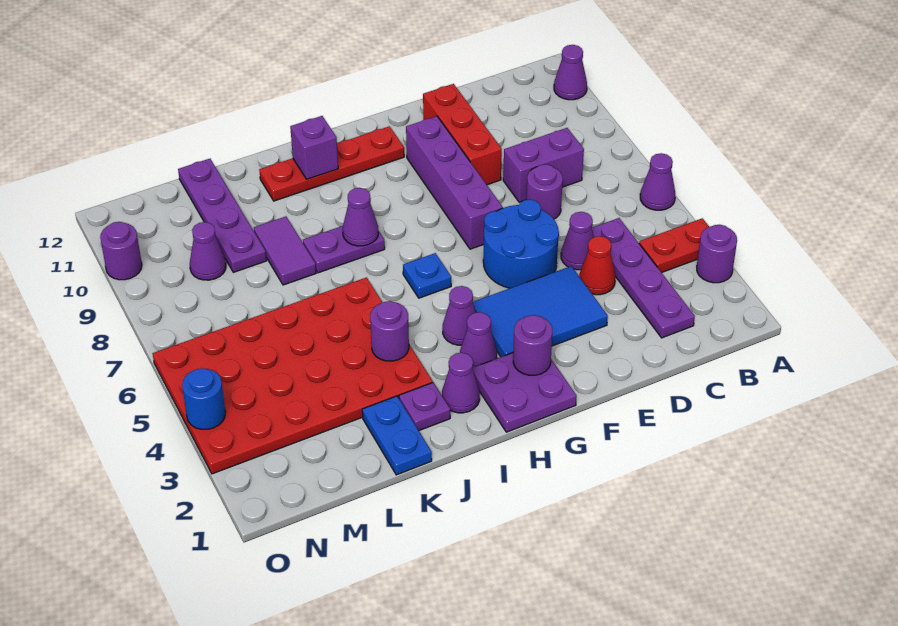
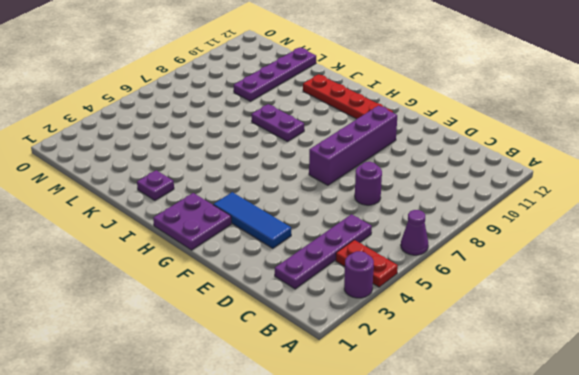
blue tile E3:G3 level 1 -> blue tile E3:G4 level 1
none -> purple cone A11 level 1
none -> purple brick C8:D8 level 1
none -> red cone D4 level 1
none -> purple cone D5 level 1

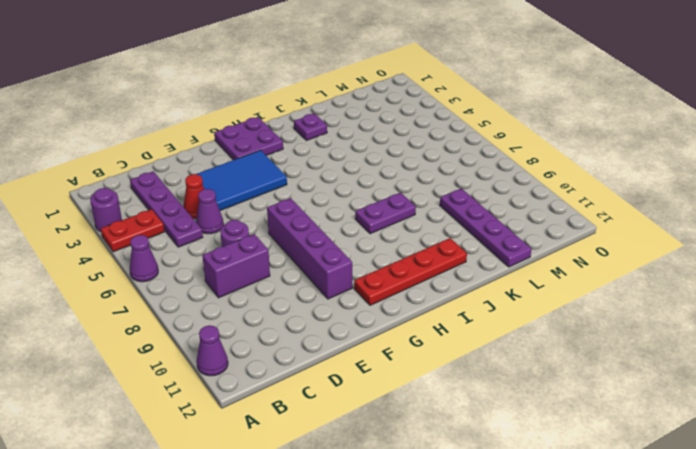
none -> blue round brick E5:F6 level 1
none -> red brick E9:E11 level 1
none -> purple cone H3 level 1
none -> purple cone H4 level 1

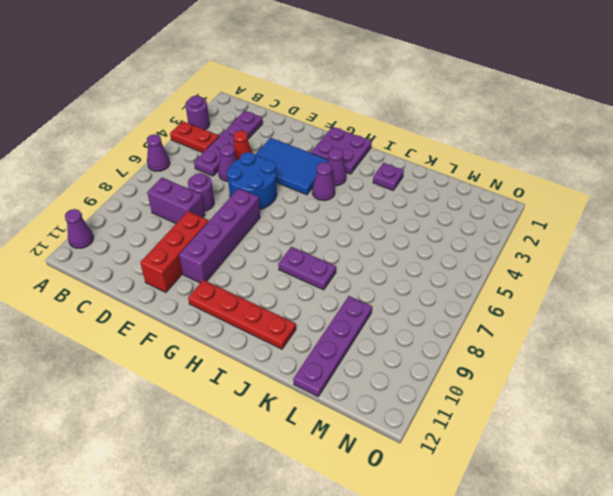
none -> blue plate H6 level 1
none -> purple cone I2 level 1
none -> red plate J3:O6 level 1
none -> blue plate K1:K2 level 1

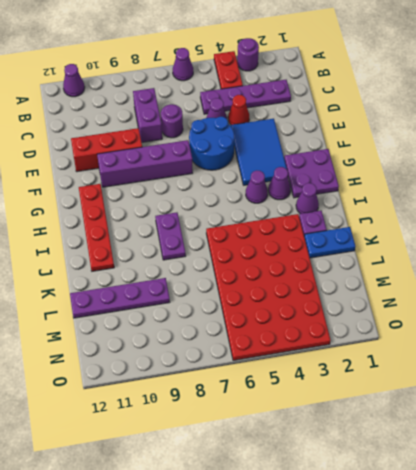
none -> blue plate H6 level 1
none -> purple tile K8:K9 level 1
none -> purple cone M9 level 1
none -> purple round brick O10 level 1

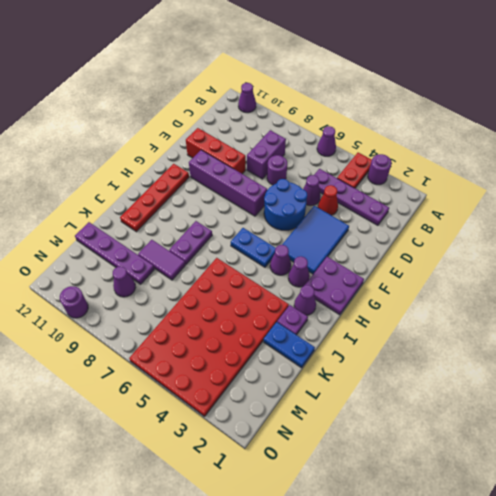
blue plate H5:H6 level 1 -> blue plate H6 level 1
none -> purple round brick G2 level 2
none -> purple cone I8 level 2
none -> purple brick I11 level 2
none -> purple round brick J4 level 2

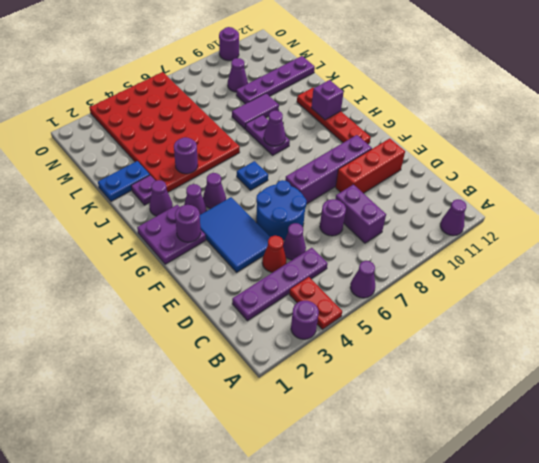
none -> blue round brick O4 level 2

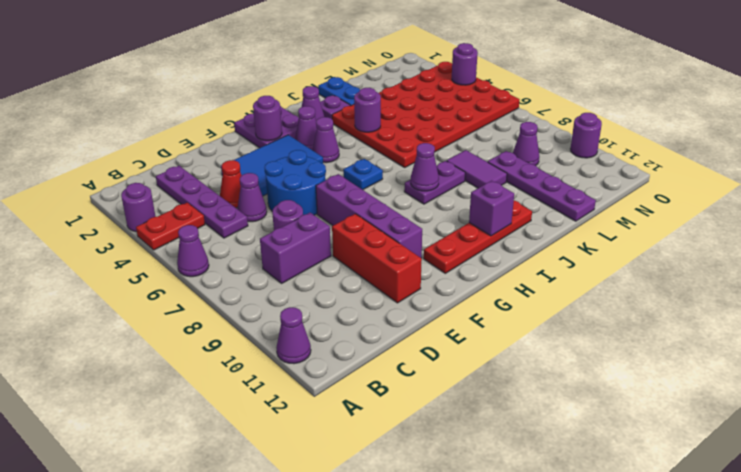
purple round brick O4 level 2 -> blue round brick O4 level 2

